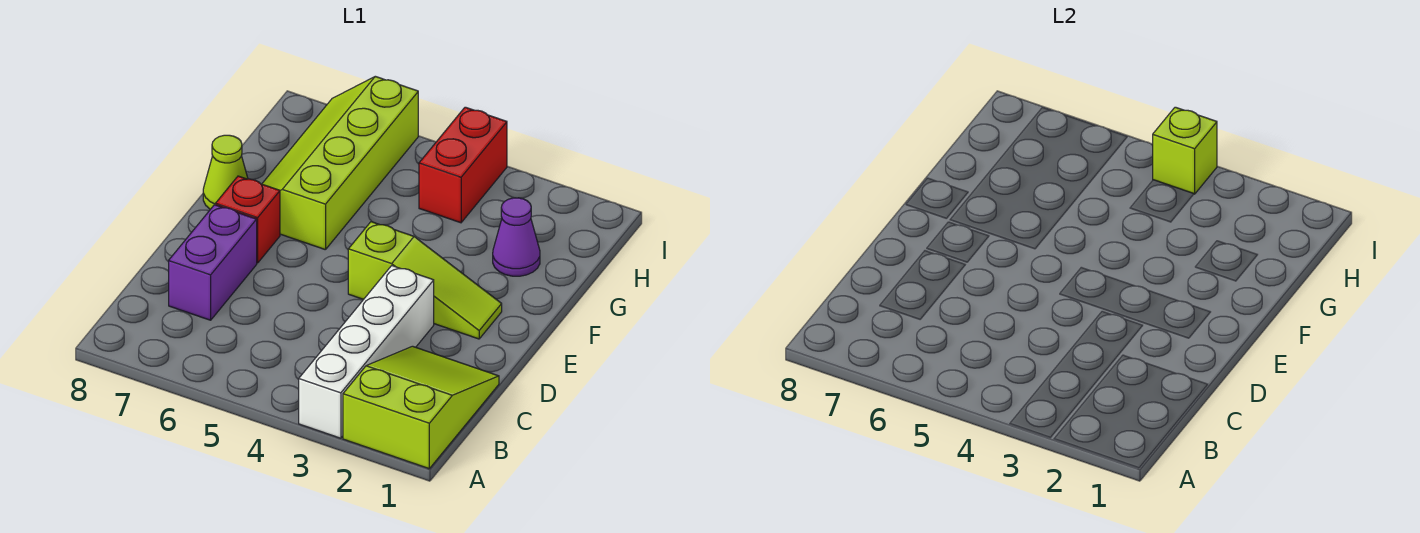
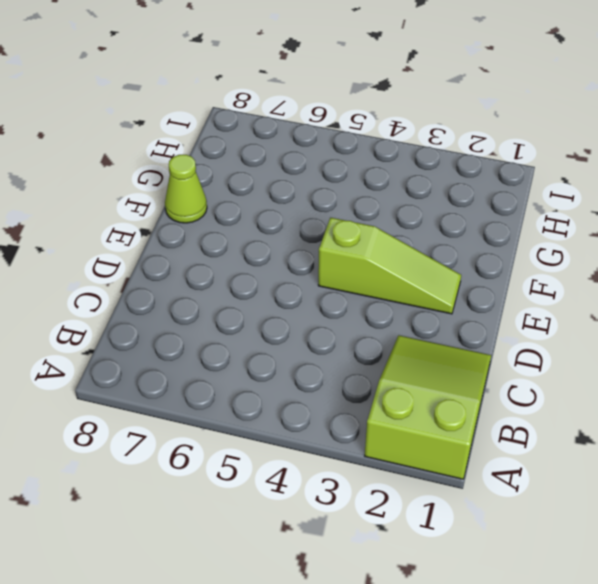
none -> white brick A3:D3 level 1
none -> purple brick C7:D7 level 1

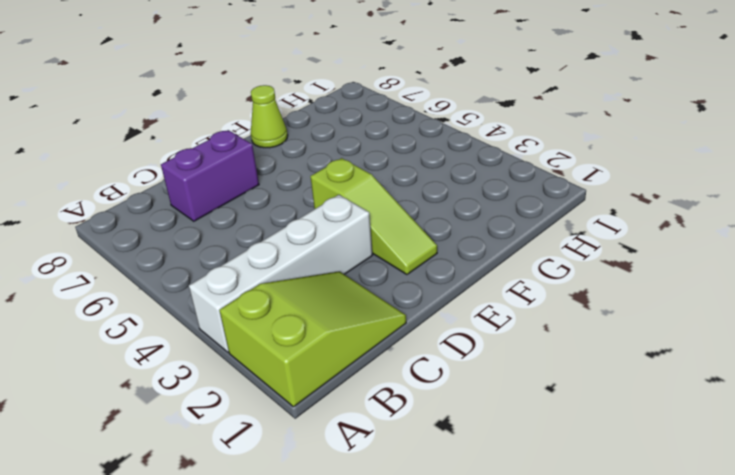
none -> red brick E7 level 1
none -> lime slope F6:I7 level 1 top 6

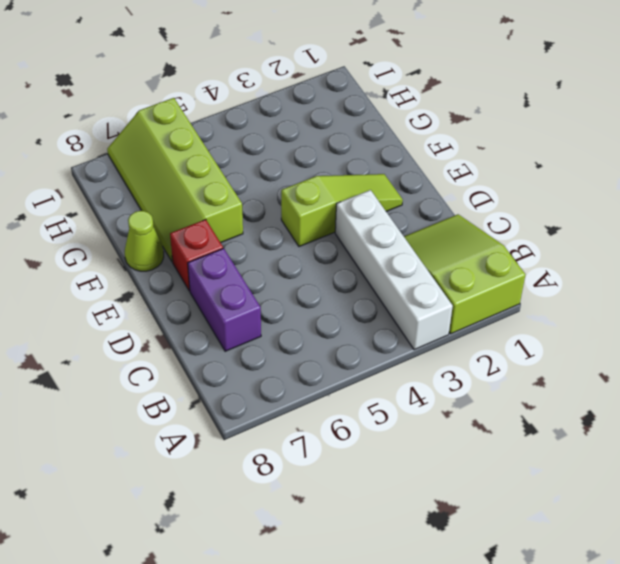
none -> purple cone G2 level 1
none -> red brick H4:I4 level 1

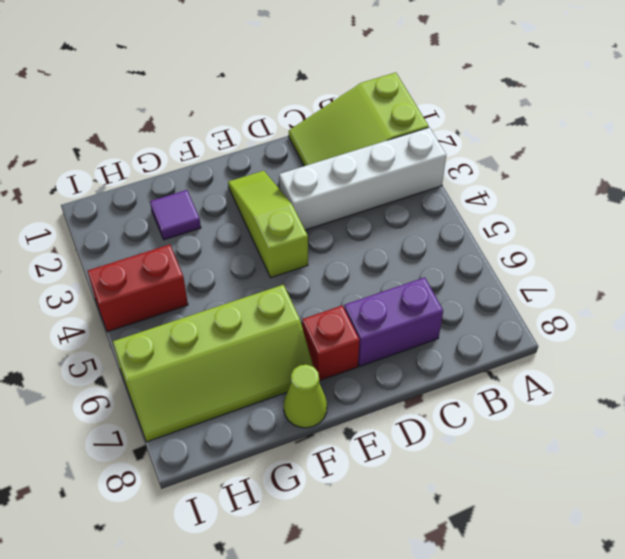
purple tile G2 level 1 -> purple cone G2 level 1
none -> lime brick I4 level 2

